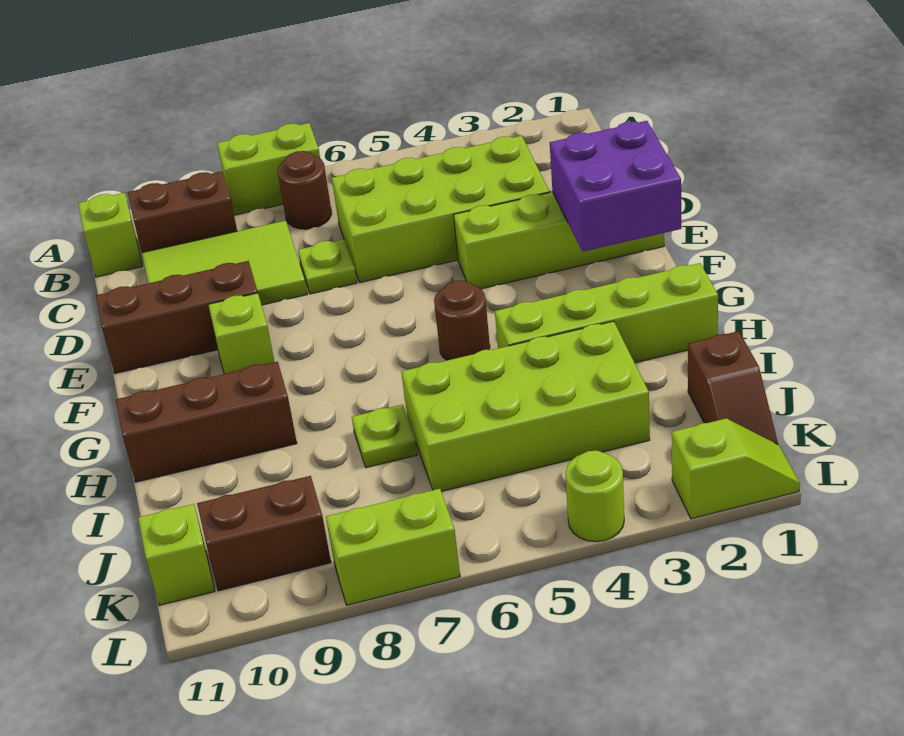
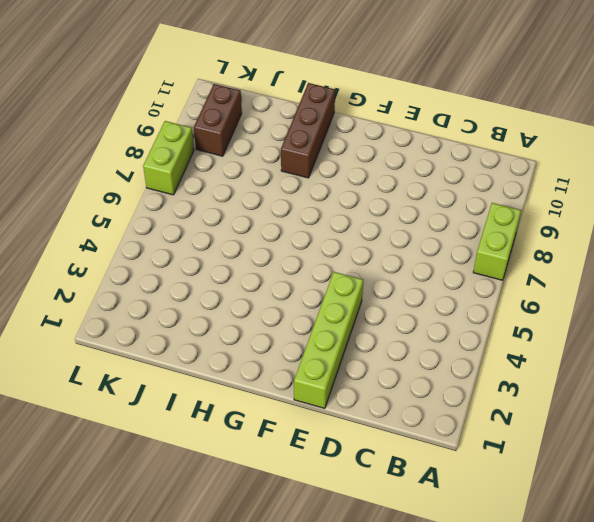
none -> brown round brick B7 level 1
none -> brown brick B9:B10 level 1
none -> lime brick B11 level 1

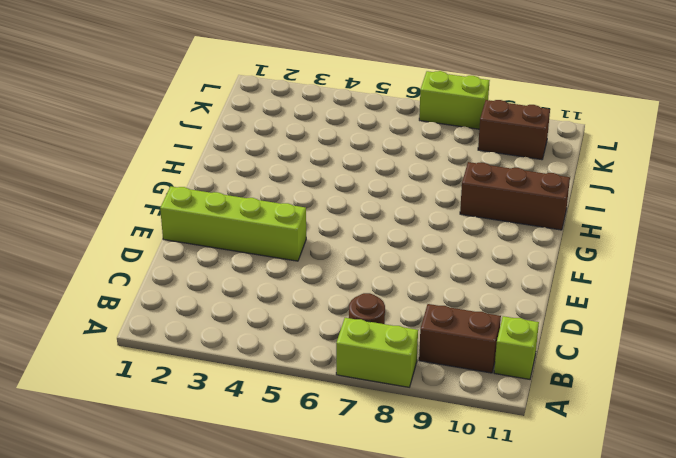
none -> lime brick C3:D6 level 1
none -> lime tile C8:D10 level 1
none -> lime plate D7 level 1

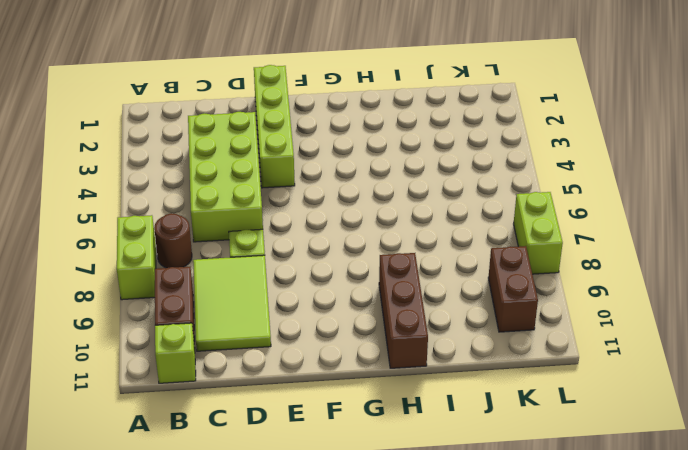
none -> brown brick E9:E11 level 1
none -> lime brick F9 level 1
none -> brown round brick G5 level 1

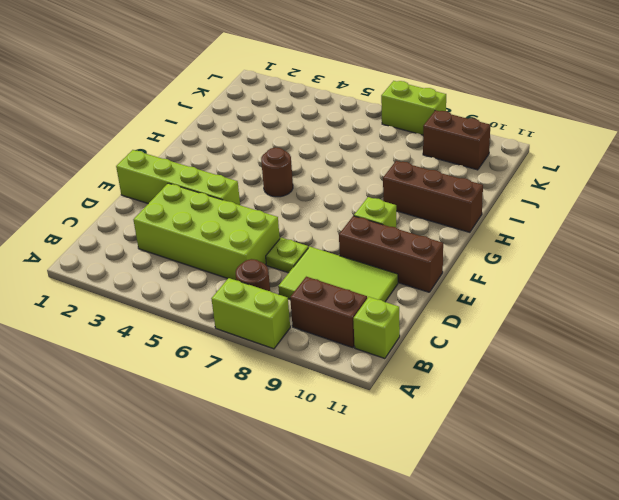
none -> lime brick H1:H4 level 1
none -> lime brick I3:J6 level 1
none -> lime plate I7 level 1

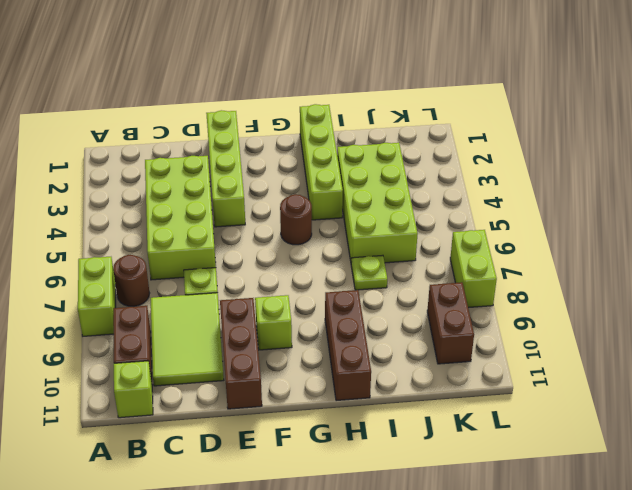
none -> brown slope J1:K1 level 1 top J
none -> lime brick K11 level 1
none -> lime slope L1:L2 level 1 top 2

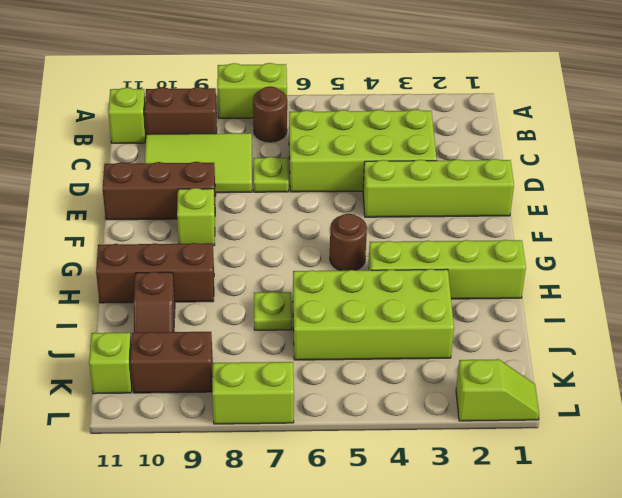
brown slope I10:J10 level 1 top I -> brown slope J1:K1 level 1 top J
none -> lime round brick L4 level 1
none -> purple brick E1:F2 level 2

